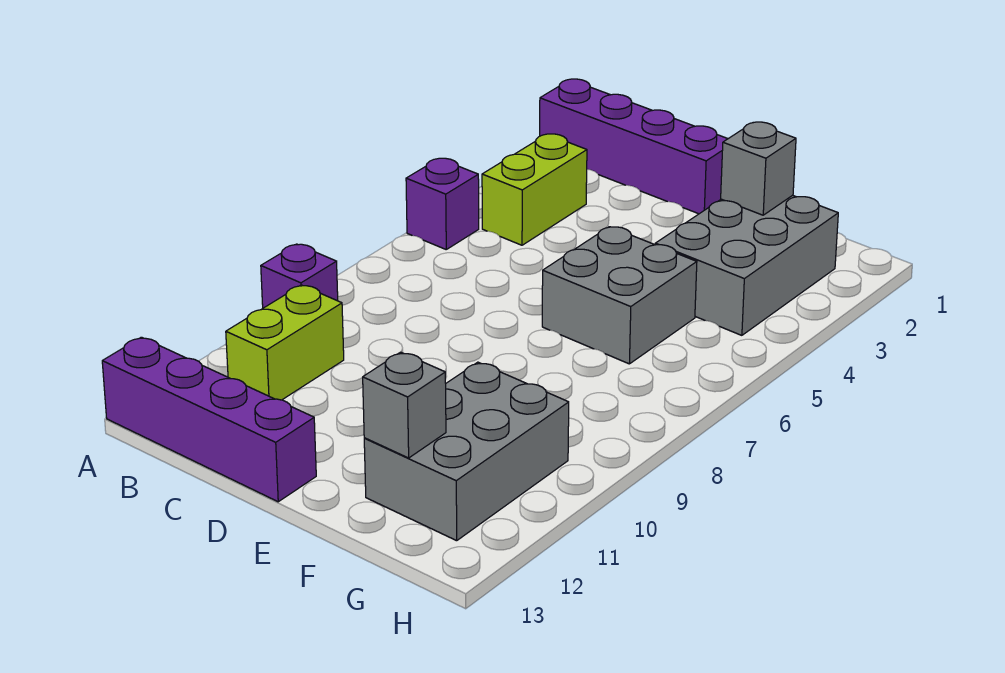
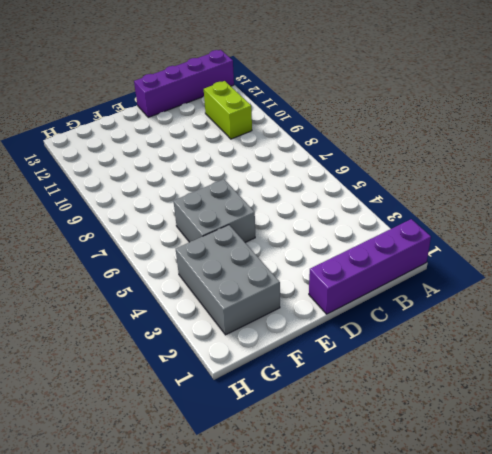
none -> purple brick A5 level 1
none -> purple brick A9 level 1

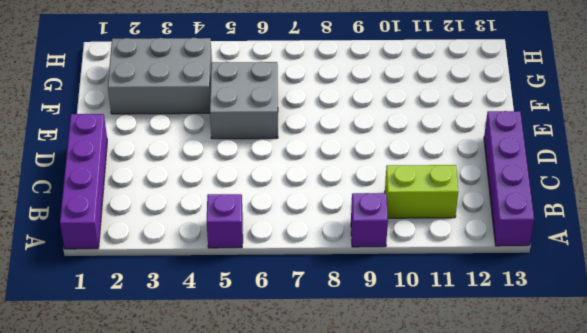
none -> lime brick B3:B4 level 1
none -> grey brick F10:G12 level 1

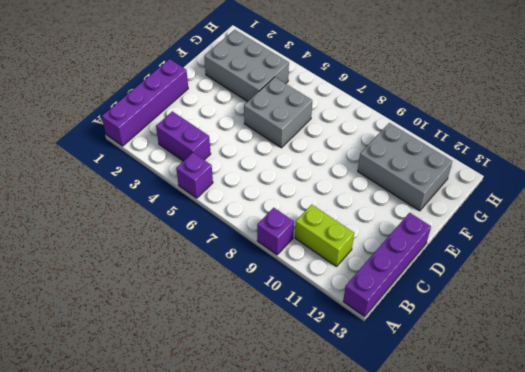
purple brick B3:B4 level 1 -> lime brick B3:B4 level 1
none -> grey brick F2 level 2
none -> grey brick F12 level 2

